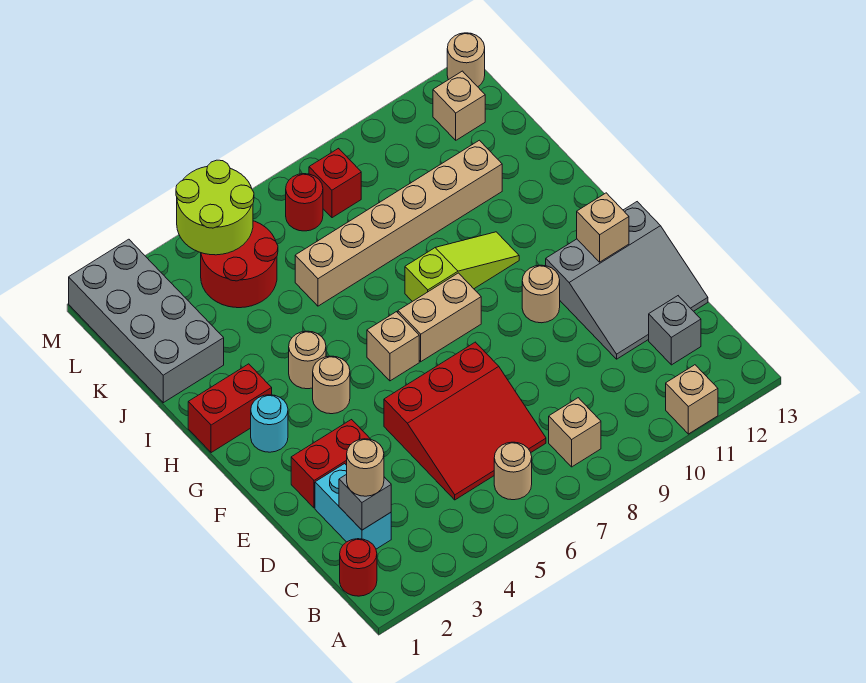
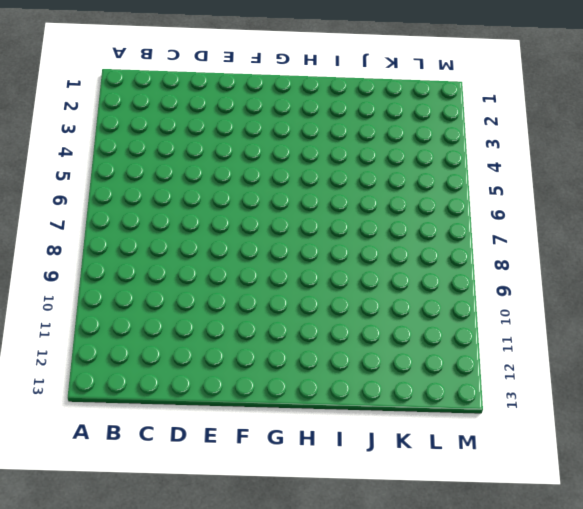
none -> tan brick A11 level 1
none -> red round brick B1 level 1
none -> tan round brick B6 level 1

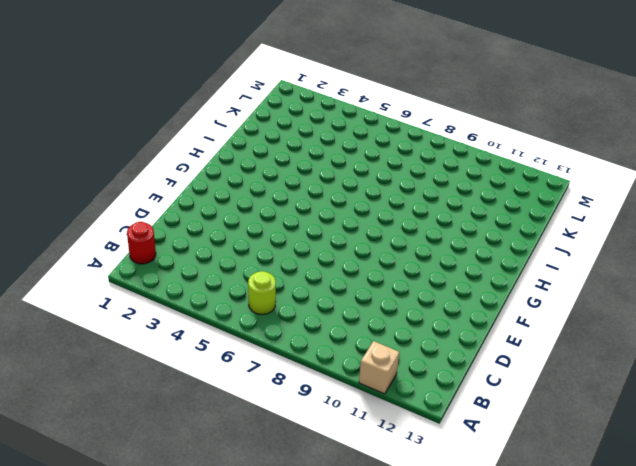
lime round brick B6 level 1 -> tan round brick B6 level 1
none -> tan brick B8 level 1
none -> cyan brick C2:D2 level 1
none -> red slope C5:E7 level 1 top E

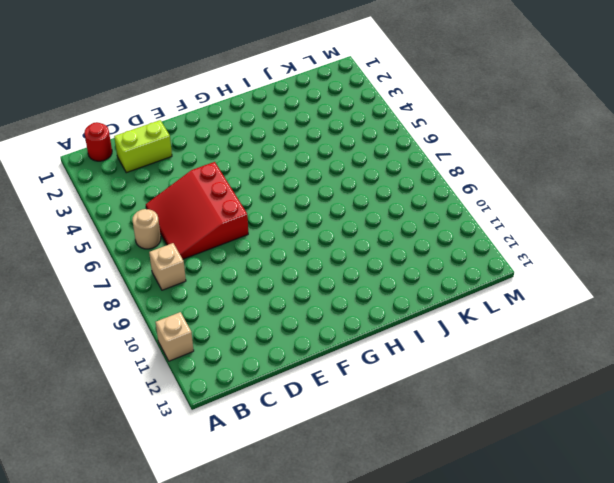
lime brick C2:D2 level 1 -> cyan brick C2:D2 level 1
none -> grey brick C12 level 1
none -> grey slope D11:F13 level 1 top F
none -> red brick E2:E3 level 1

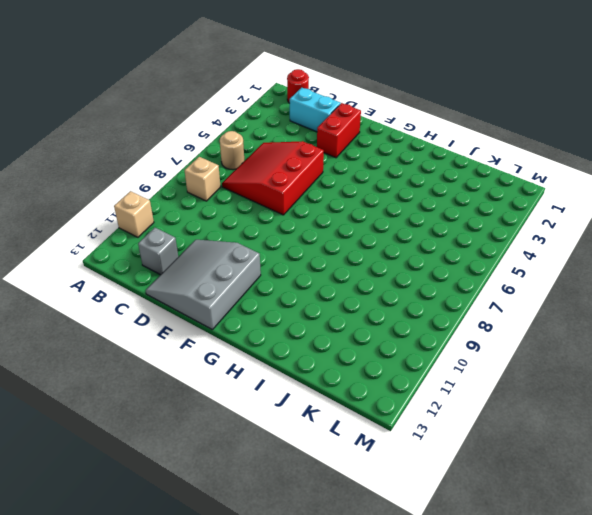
none -> tan round brick F10 level 1
none -> cyan round brick G2 level 1
none -> tan round brick G4 level 1

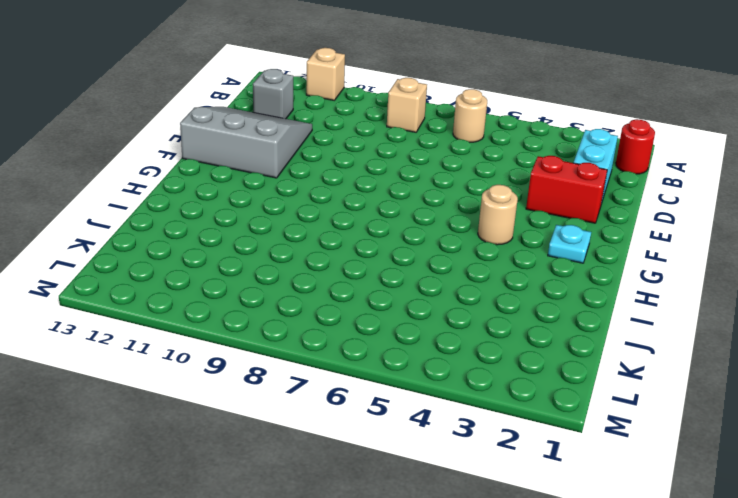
cyan plate G2 level 1 -> cyan round brick G2 level 1
none -> red slope C5:E7 level 1 top E
none -> tan round brick F10 level 1
none -> tan brick G6 level 1

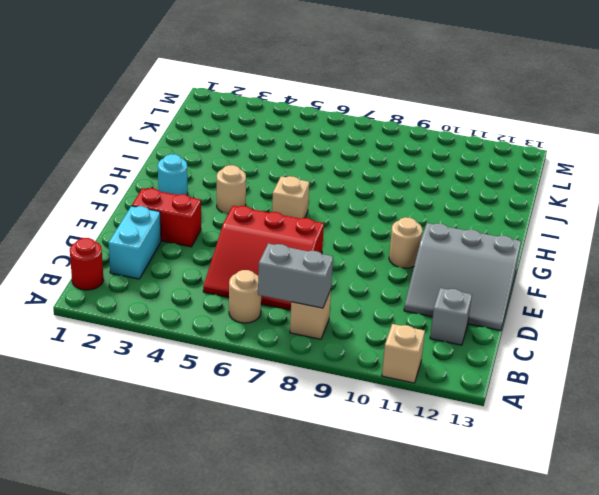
grey brick B7:B8 level 2 -> none
none -> tan brick G7:G8 level 1
none -> red brick H1:H2 level 1
none -> tan round brick H4 level 1

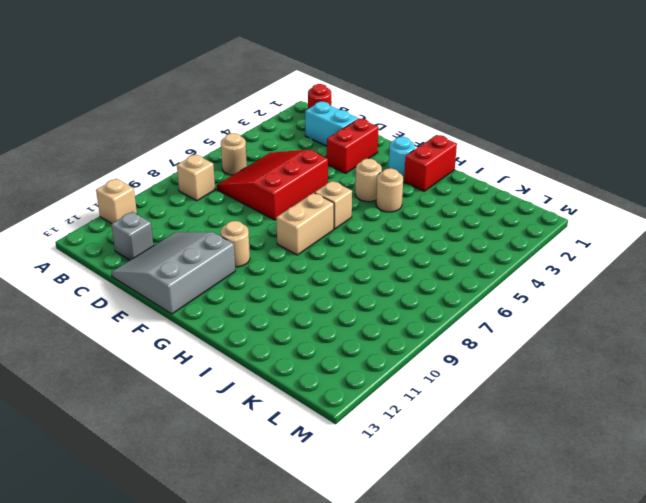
none -> lime slope H8:H10 level 1 top 8
none -> grey brick J1:M2 level 1
none -> tan brick J6:J11 level 1

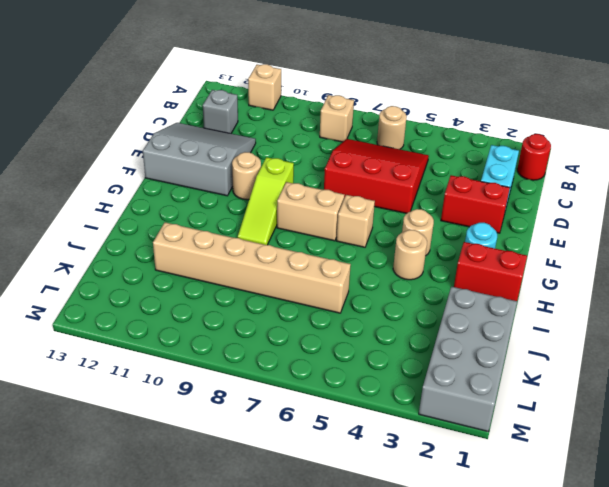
lime slope F9:H9 level 1 top F -> lime slope H8:H10 level 1 top 8
none -> red round brick K4:L5 level 1
none -> red round brick L7 level 1
none -> red brick L8 level 1

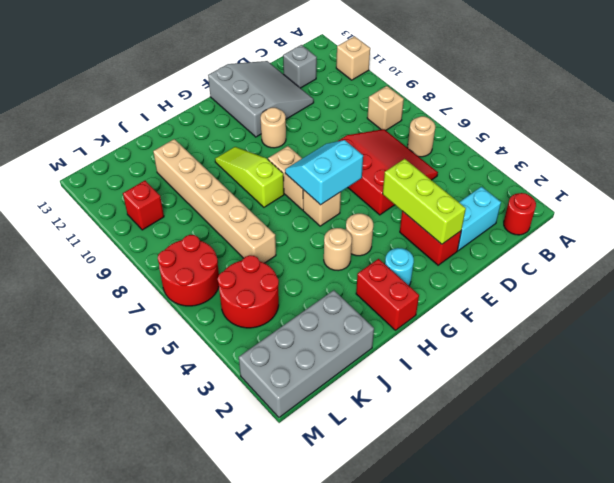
lime brick E2:E4 level 2 -> none
cyan slope F6:G7 level 2 top 6 -> none
red round brick L6:M7 level 1 -> red round brick L7 level 1
red brick L10 level 1 -> red brick L8 level 1
none -> tan brick L12 level 1
none -> tan round brick M13 level 1
none -> grey brick C2 level 2

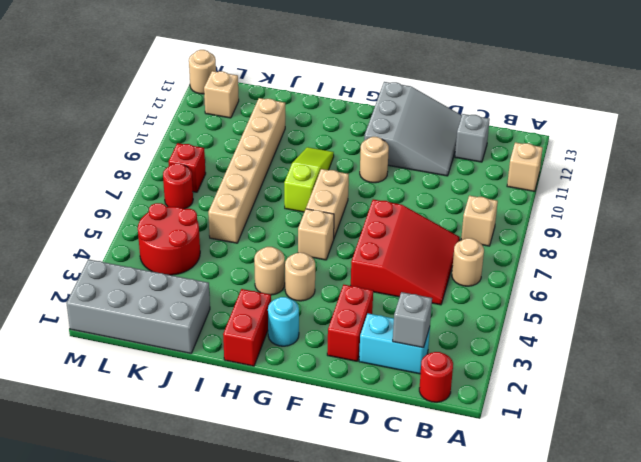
none -> tan brick F12 level 2
none -> lime round brick L4:M5 level 2
none -> tan round brick C2 level 3

